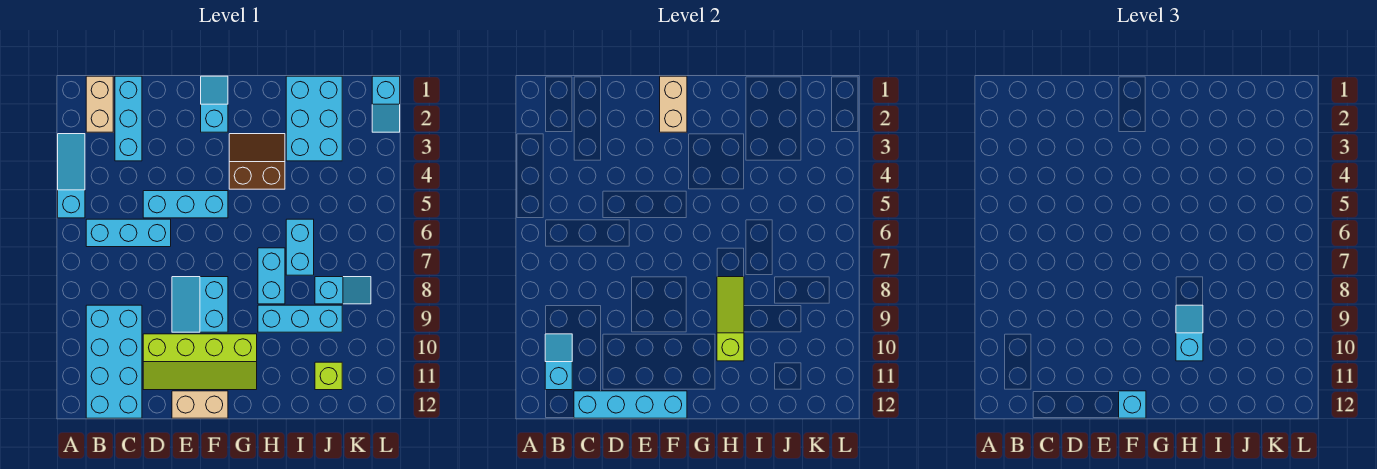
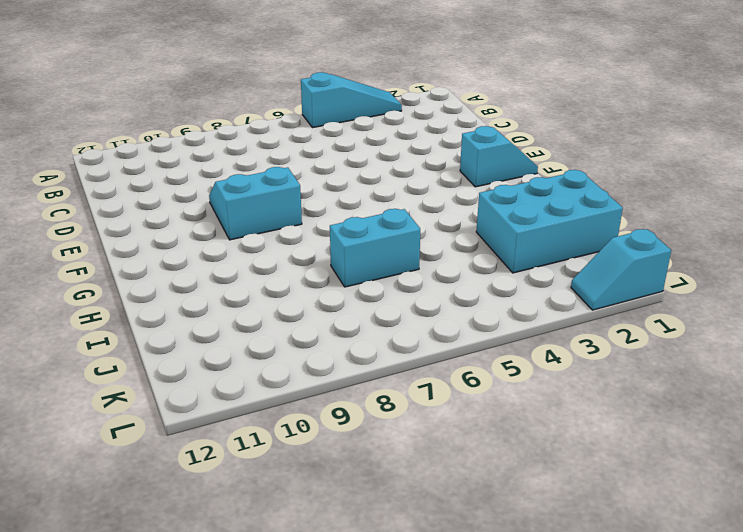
none -> tan brick B1:B2 level 1
none -> cyan brick B6:D6 level 1
none -> cyan brick B9:C12 level 1

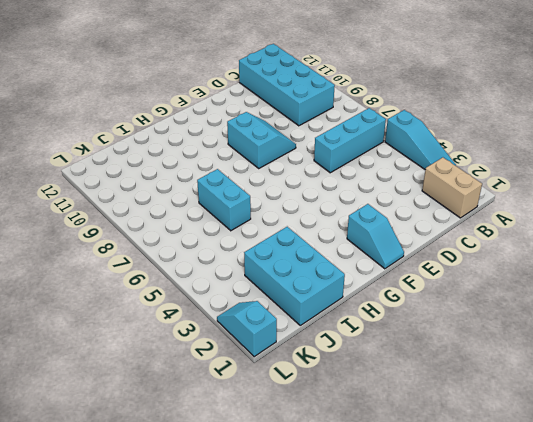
none -> cyan brick C1:C3 level 1
none -> cyan brick D5:F5 level 1
none -> lime slope D10:G11 level 1 top 10

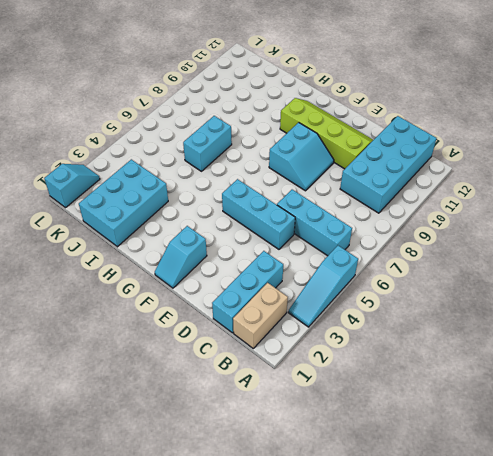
none -> tan brick E12:F12 level 1
none -> brown slope G3:H4 level 1 top 4
none -> cyan brick H7:H8 level 1

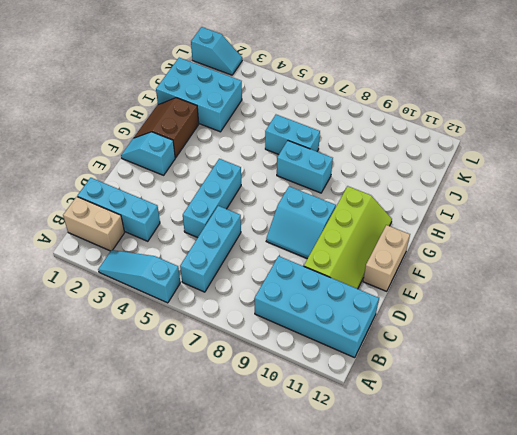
brown slope G1:H2 level 1 top 2 -> brown slope G3:H4 level 1 top 4
none -> cyan brick H9:J9 level 1
none -> cyan slope J8:K8 level 1 top J
none -> lime brick J11 level 1

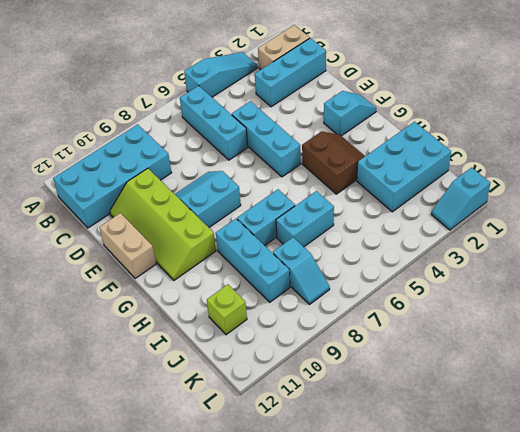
none -> cyan slope B10:B11 level 2 top 11
none -> cyan brick C12:F12 level 2
none -> tan brick F1:F2 level 2

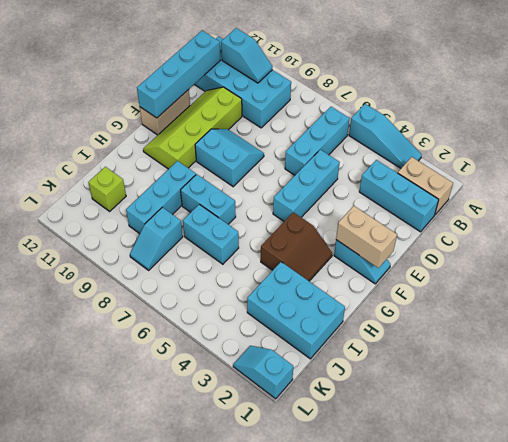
none -> lime slope H8:H10 level 2 top 10
none -> cyan brick F12 level 3
none -> cyan slope H9:H10 level 3 top 10

